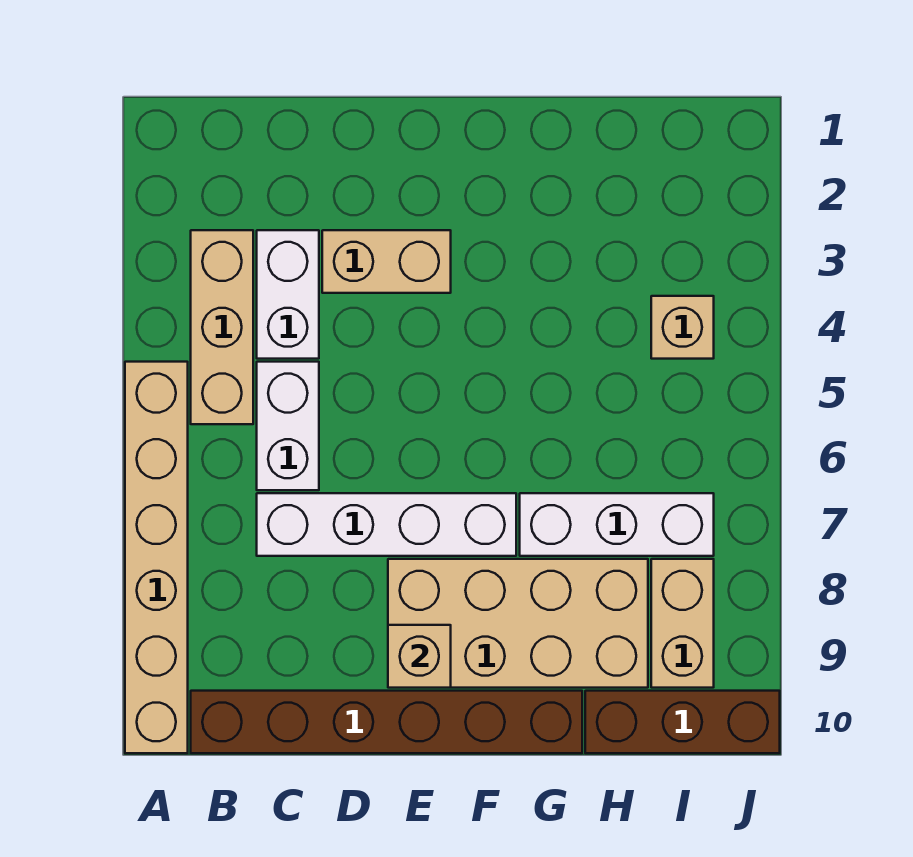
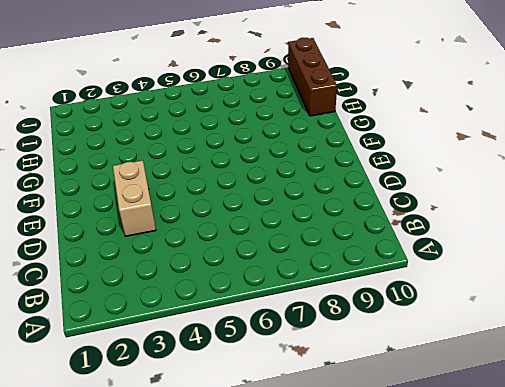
none -> tan brick A5:A10 level 1
none -> tan brick B3:B5 level 1
none -> brown brick B10:G10 level 1

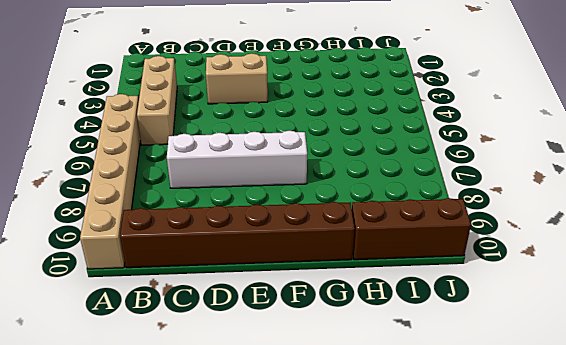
none -> white brick C3:C4 level 1
none -> white brick C5:C6 level 1
none -> tan brick E8:H9 level 1

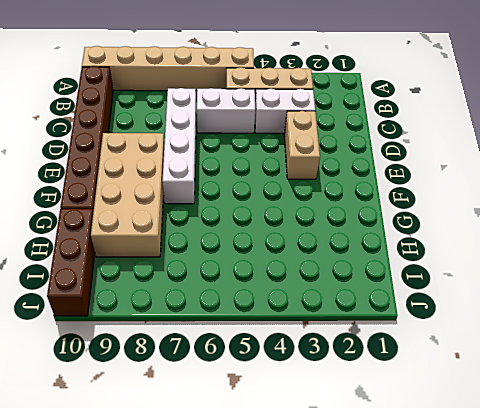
none -> white brick G7:I7 level 1
none -> tan brick I4 level 1
none -> tan brick I8:I9 level 1

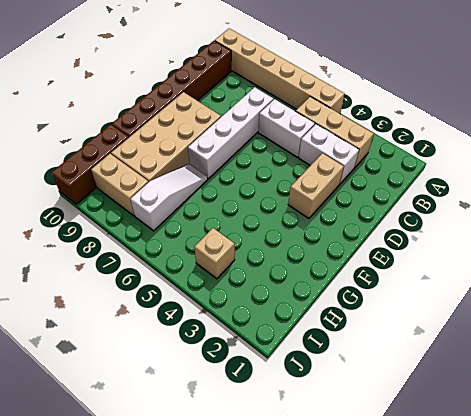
white slope G7:I7 level 1 top I -> white brick G7:I7 level 1
none -> tan brick E9 level 2

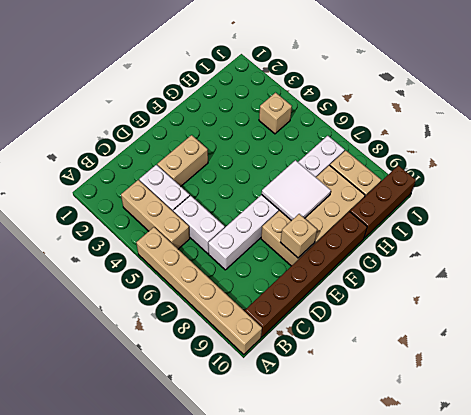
white tile F7:G8 level 2 -> none

